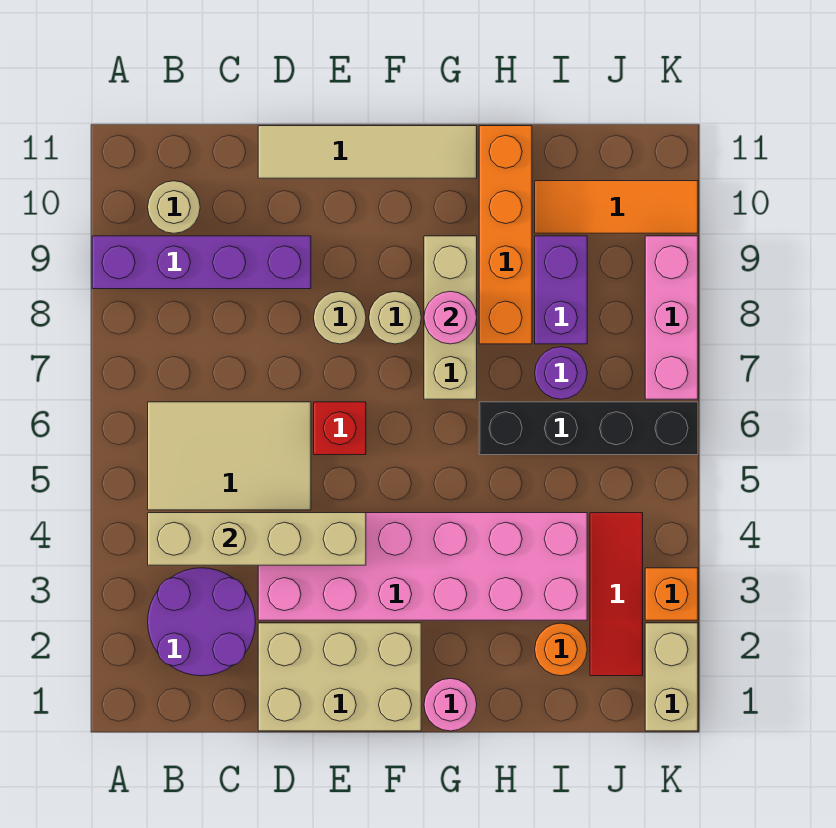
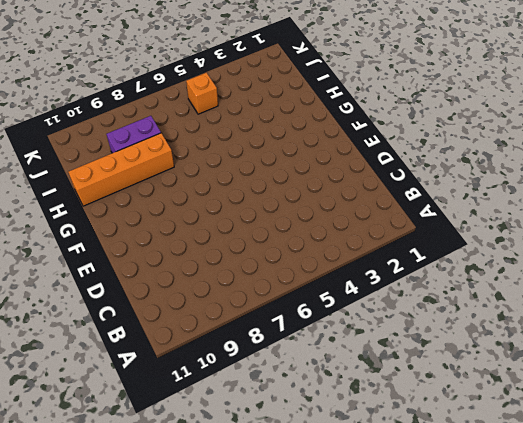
orange brick J5 level 1 -> orange brick K3 level 1
none -> purple brick A9:D9 level 1
none -> purple round brick B2:C3 level 1
none -> tan tile B5:D6 level 1

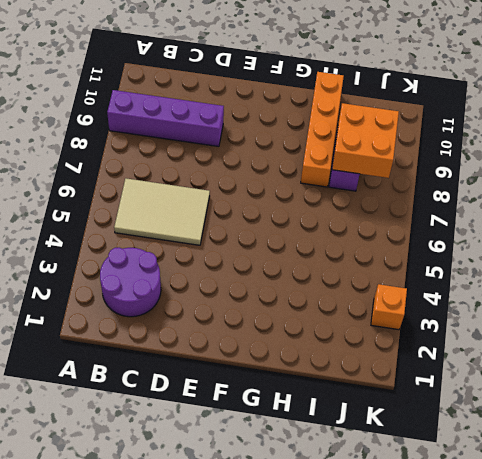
orange brick I8:J9 level 2 -> none
none -> tan round brick B10 level 1
none -> tan brick D1:F2 level 1
none -> pink brick D3:I4 level 1

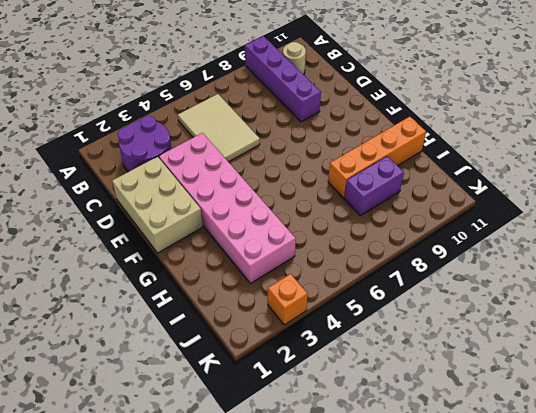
none -> tan tile D11:G11 level 1
none -> red brick E6 level 1
none -> tan round brick E8 level 1

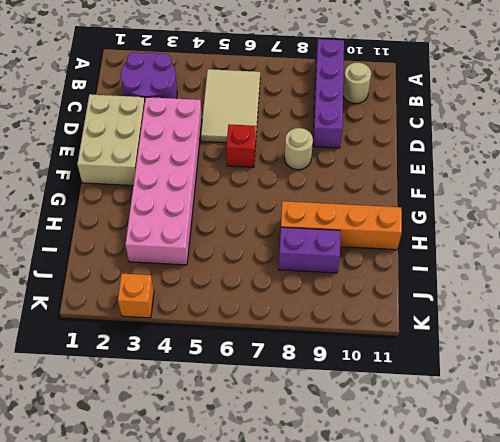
none -> tan tile D11:G11 level 1
none -> tan round brick F8 level 1
none -> pink round brick G1 level 1

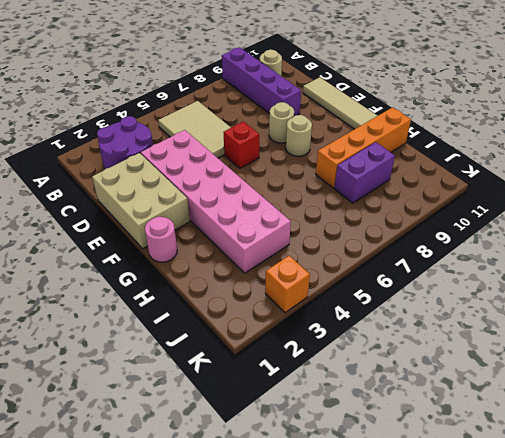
none -> tan brick G7:G9 level 1
none -> black brick H6:K6 level 1
none -> orange round brick I2 level 1

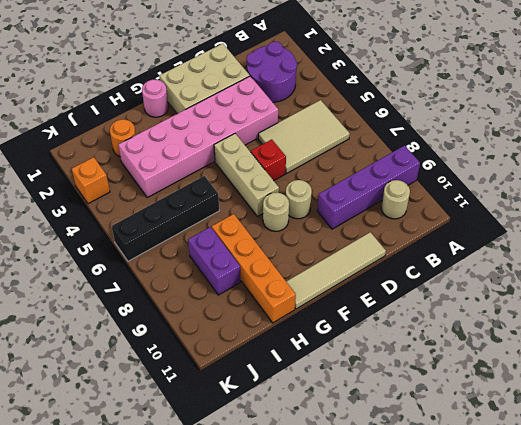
tan brick F5:F7 level 1 -> tan brick G7:G9 level 1
none -> purple round brick I7 level 1
none -> orange tile I10:K10 level 1
none -> red tile J2:J4 level 1

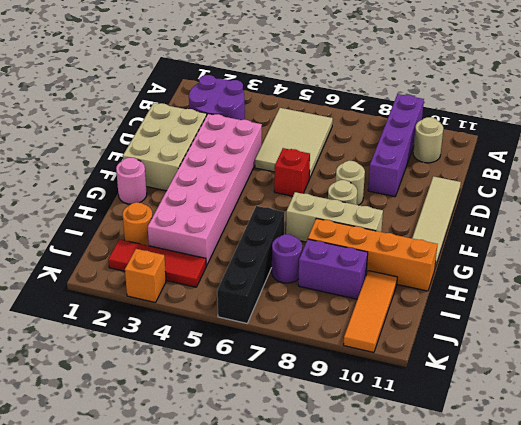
none -> tan brick K1:K2 level 1
none -> pink brick K7:K9 level 1
none -> tan brick B4:E4 level 2

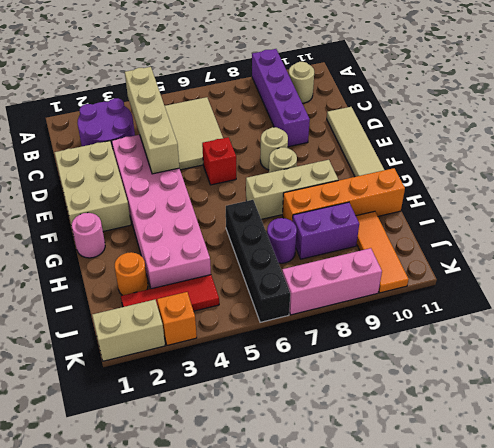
none -> pink round brick G8 level 2

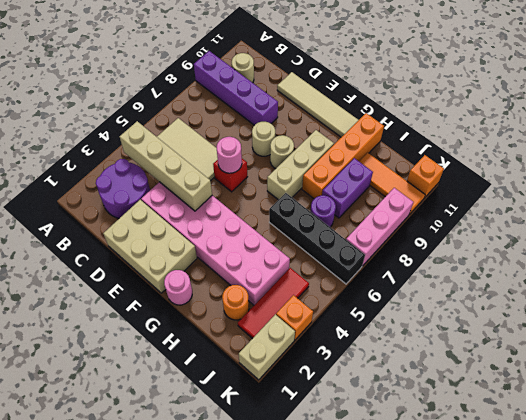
pink round brick E6 level 2 -> pink round brick G8 level 2
orange brick K11 level 1 -> none

